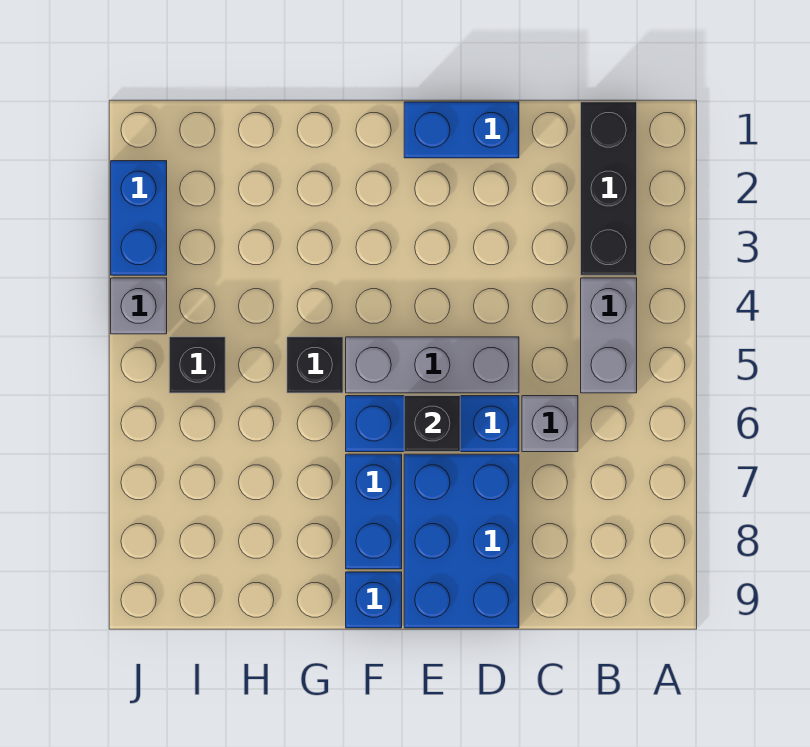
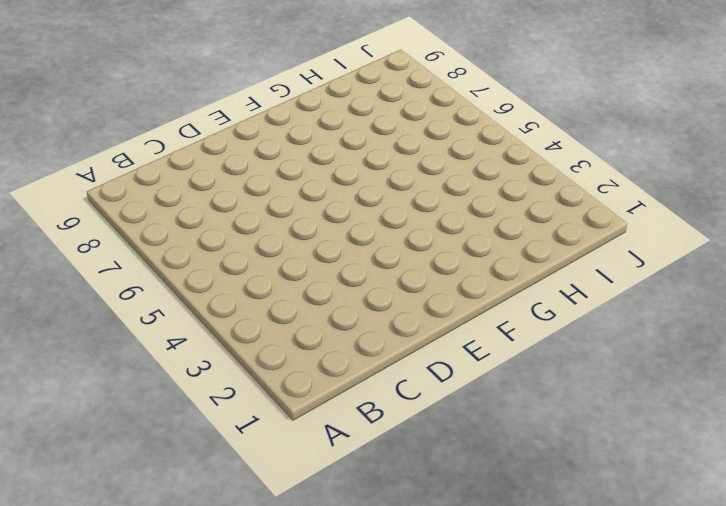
none -> black brick B1:B3 level 1
none -> grey brick B4:B5 level 1
none -> grey brick C6 level 1

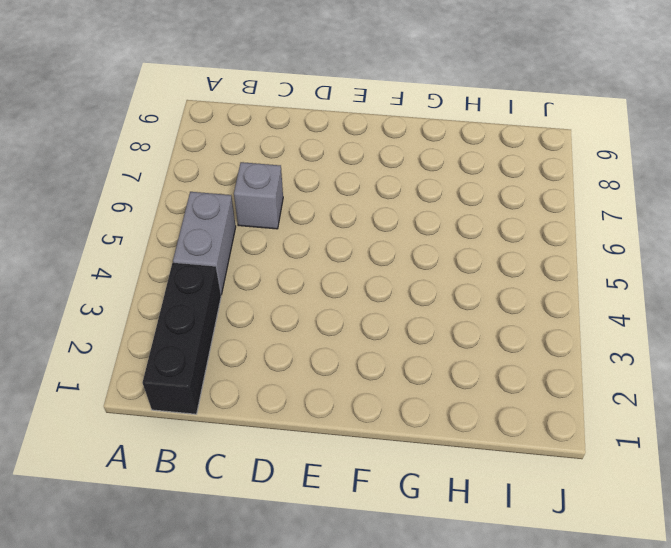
none -> blue brick D1:E1 level 1
none -> grey brick D5:F5 level 1
none -> blue brick D6:F6 level 1

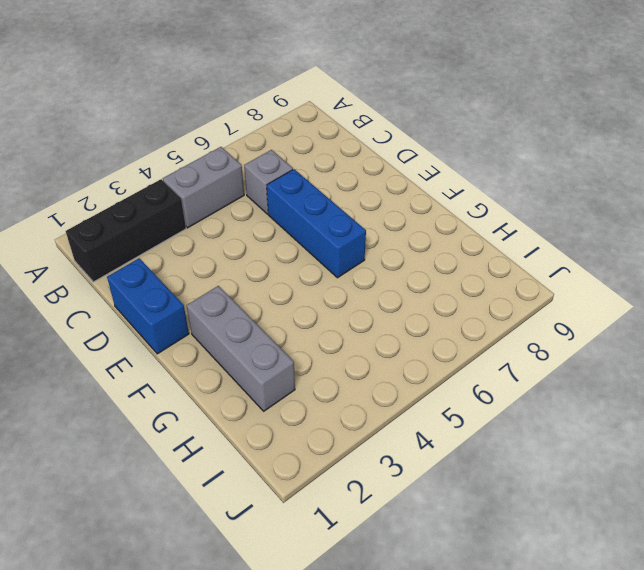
grey brick F2:H2 level 1 -> grey brick D5:F5 level 1
none -> blue brick D7:E9 level 1
none -> blue brick F7:F8 level 1
none -> blue brick F9 level 1

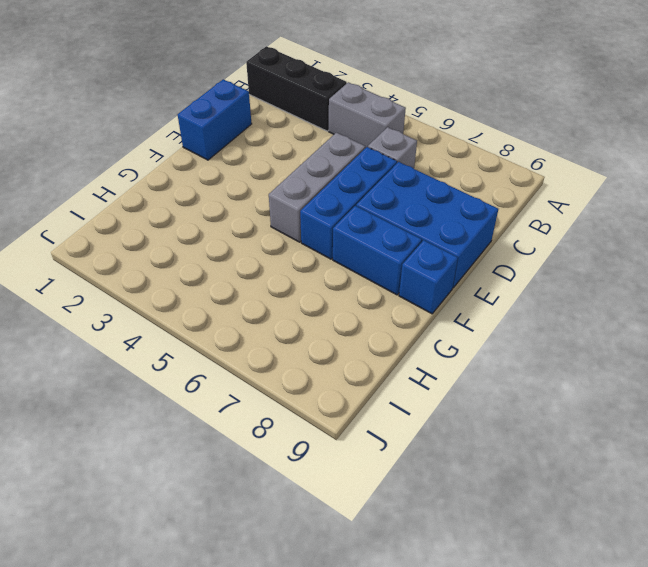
none -> black brick G5 level 1
none -> black brick I5 level 1
none -> blue brick J2:J3 level 1

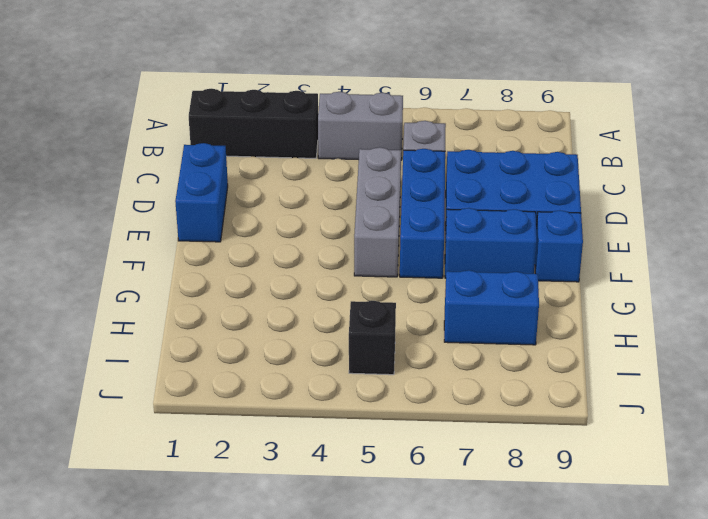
blue brick H7:H8 level 1 -> blue brick J2:J3 level 1
none -> black brick G5 level 1
none -> grey brick J4 level 1
none -> black brick E6 level 2

